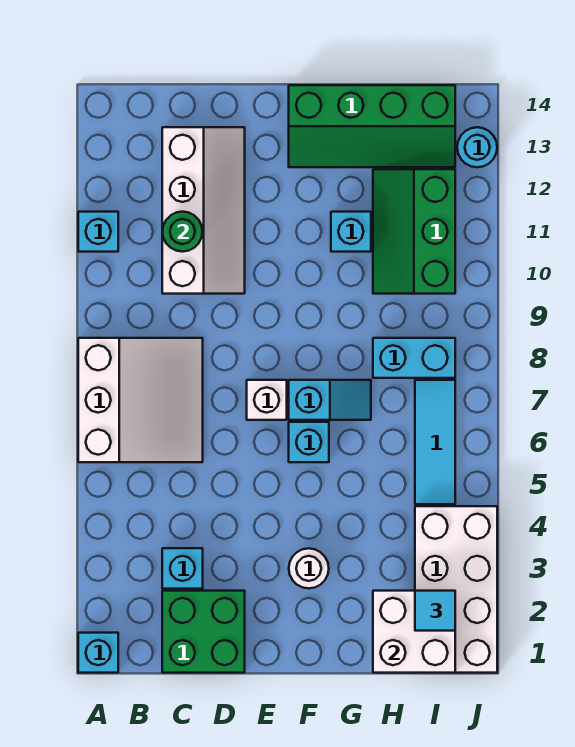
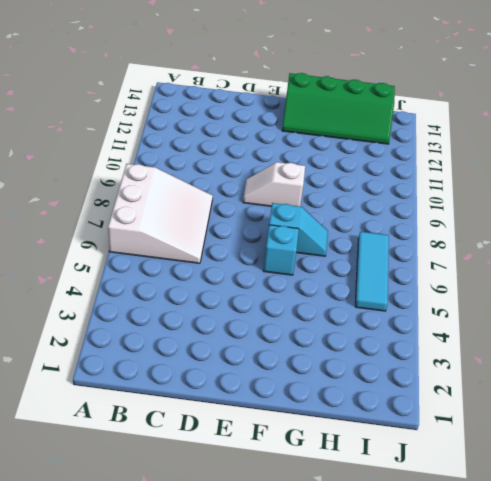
white slope E9:F9 level 1 top F -> none
none -> cyan brick A1 level 1
none -> cyan brick A11 level 1
none -> green brick C1:D2 level 1

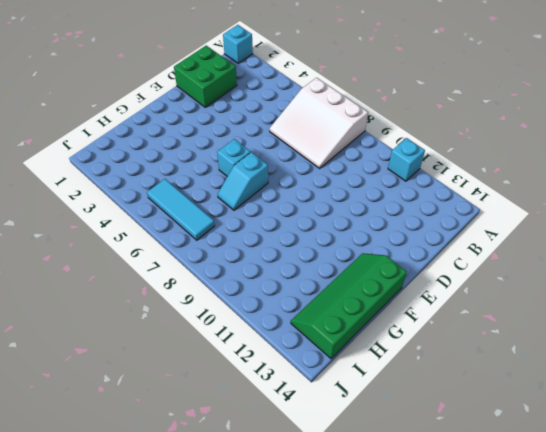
none -> cyan brick C3 level 1
none -> white slope C10:D13 level 1 top C
none -> white brick E7 level 1

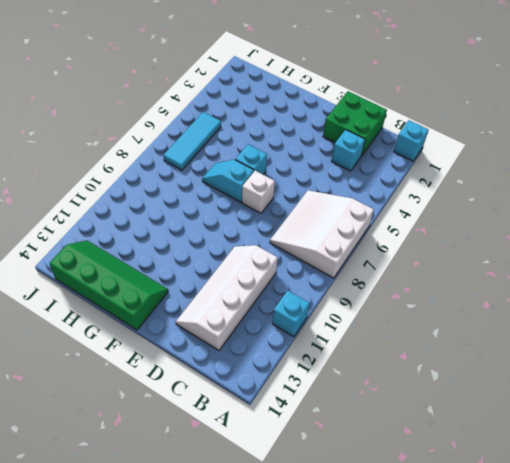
none -> white round brick F3 level 1
none -> cyan brick G11 level 1
none -> cyan brick H8:I8 level 1

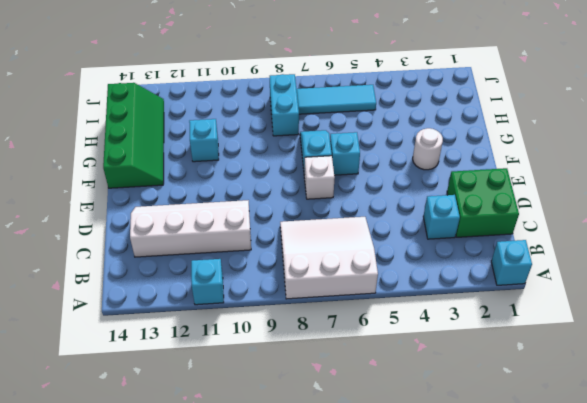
none -> green slope H10:I12 level 1 top I
none -> white brick I1:J4 level 1
none -> cyan round brick J13 level 1

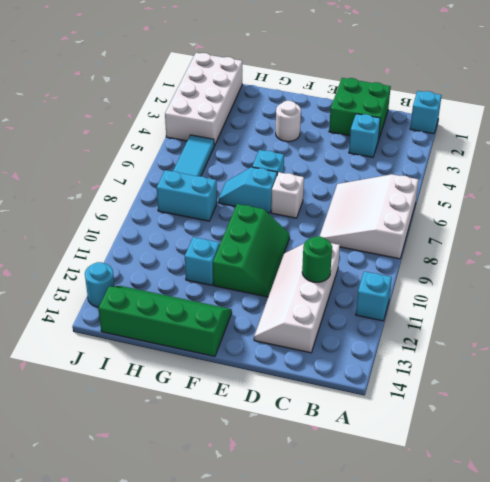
green slope E9:F11 level 1 top F -> green slope H10:I12 level 1 top I
none -> white brick H1:I2 level 2
none -> cyan tile I2 level 3

